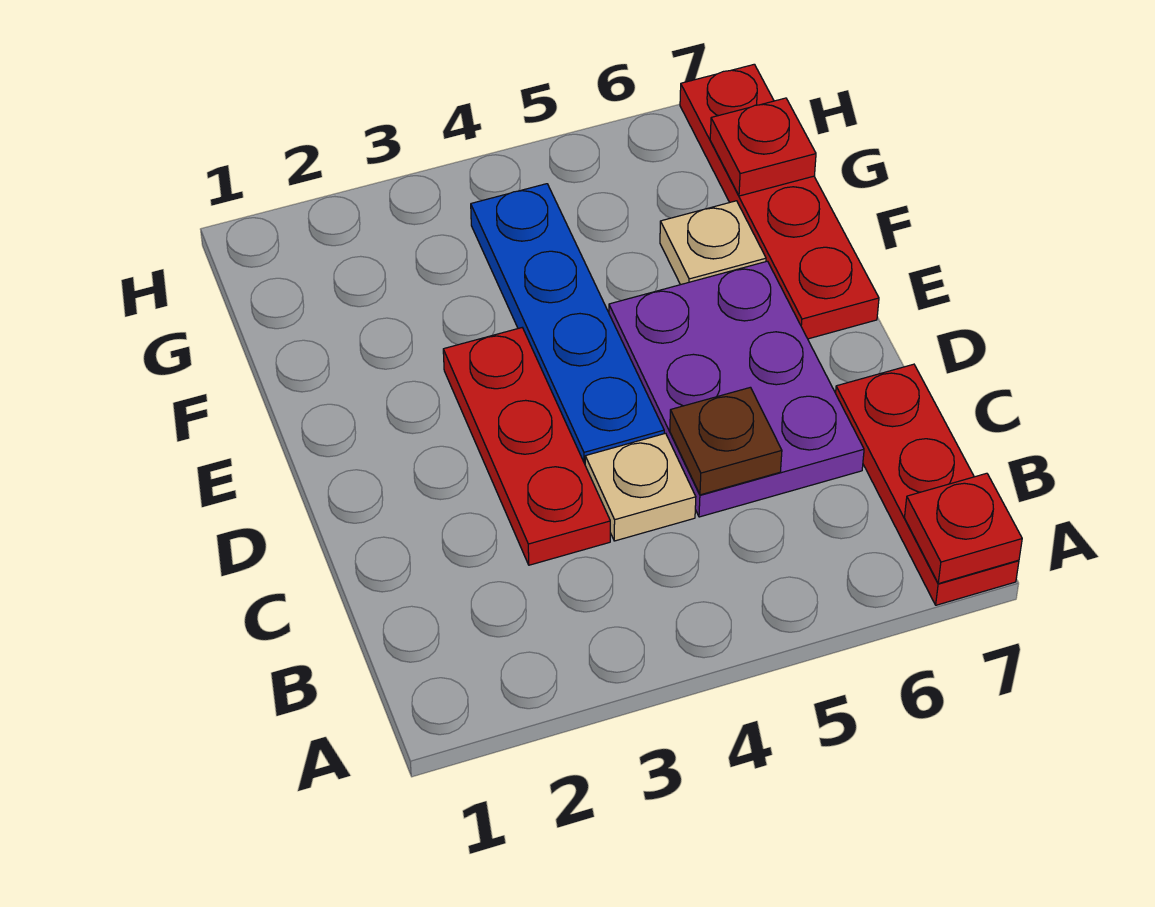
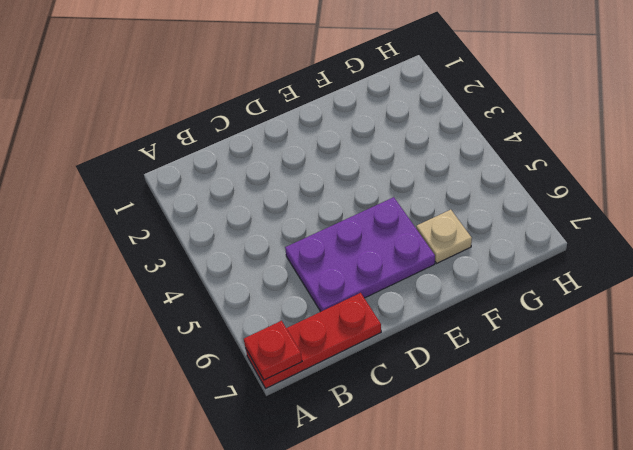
none -> red plate C3:E3 level 1
none -> tan plate C4 level 1

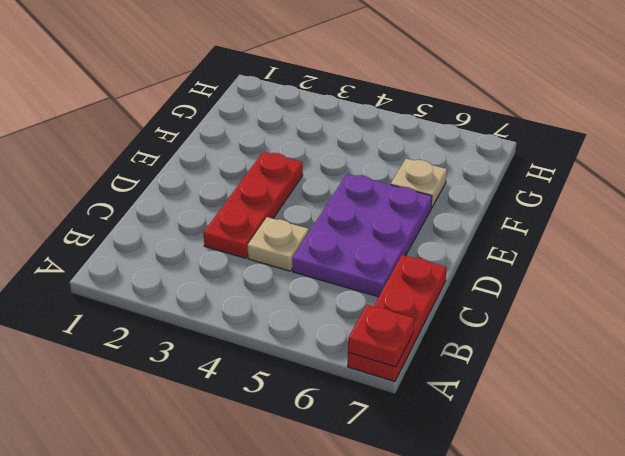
none -> blue plate D4:G4 level 1
none -> red plate E7:H7 level 1

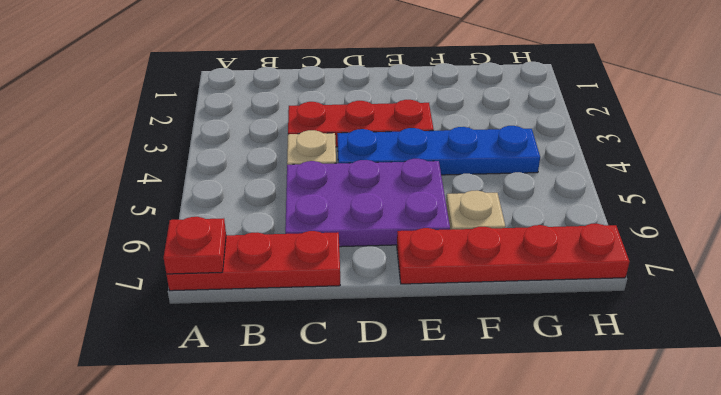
none -> brown plate C5 level 2
none -> red plate G7 level 2

